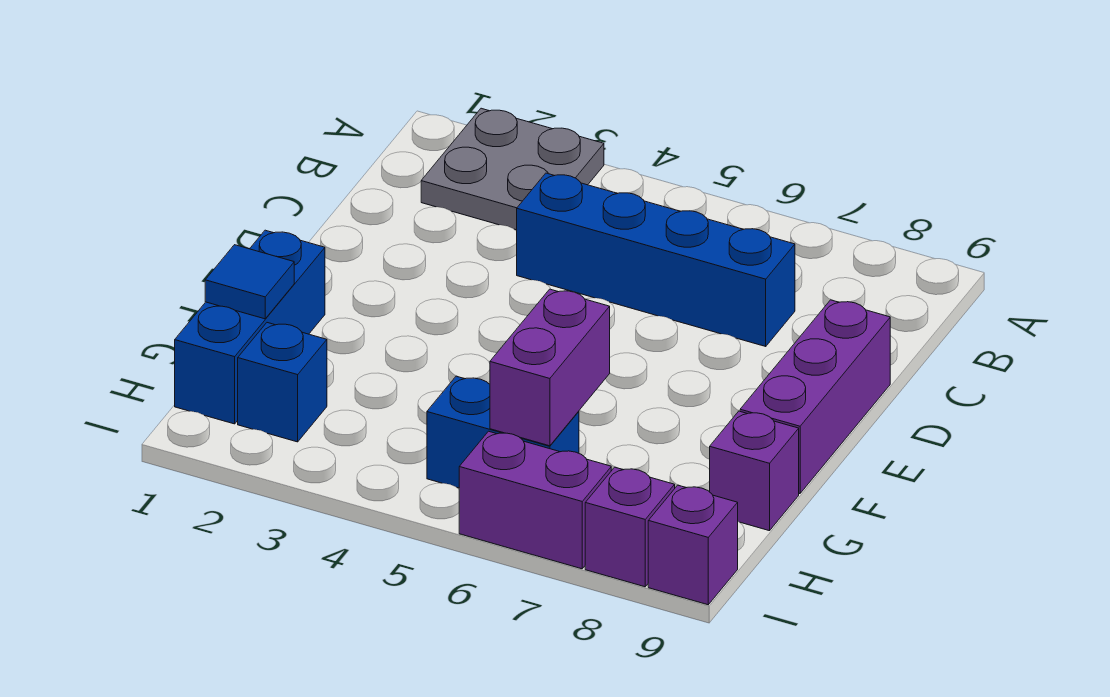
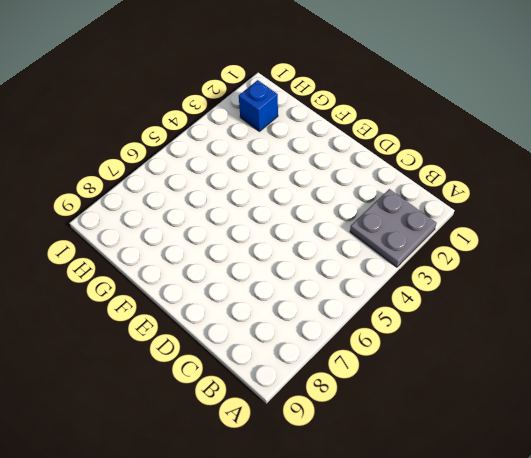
none -> blue brick C4:C7 level 1
none -> purple brick D9:F9 level 1
none -> blue brick F1:H1 level 1

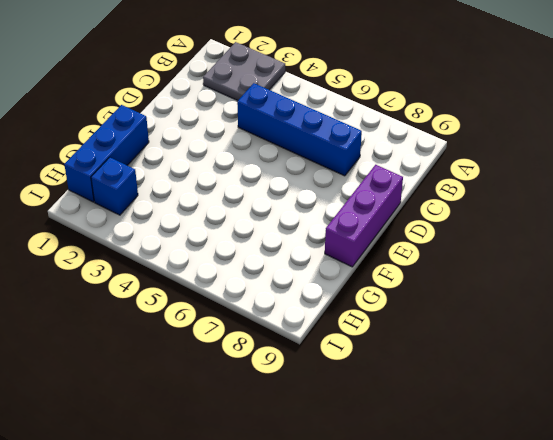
none -> purple brick G9 level 1
none -> blue brick H5:H6 level 1
none -> purple brick I6:I7 level 1

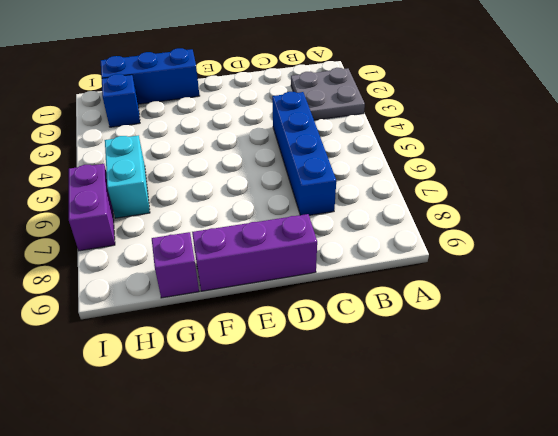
cyan brick H5:H6 level 1 -> blue brick H5:H6 level 1
none -> purple brick I8 level 1
none -> purple brick I9 level 1
none -> blue tile G1 level 2

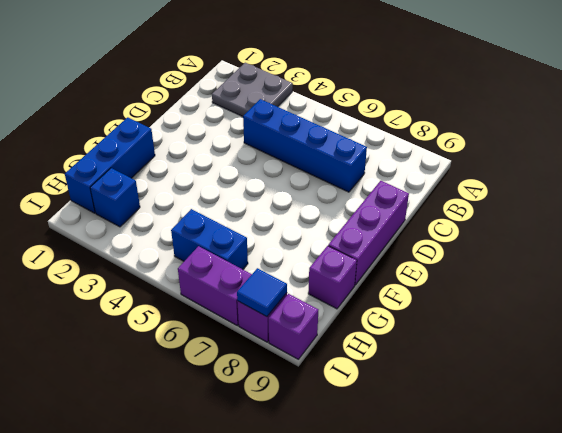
blue tile I8 level 2 -> blue tile G1 level 2
none -> purple brick G6:H6 level 2

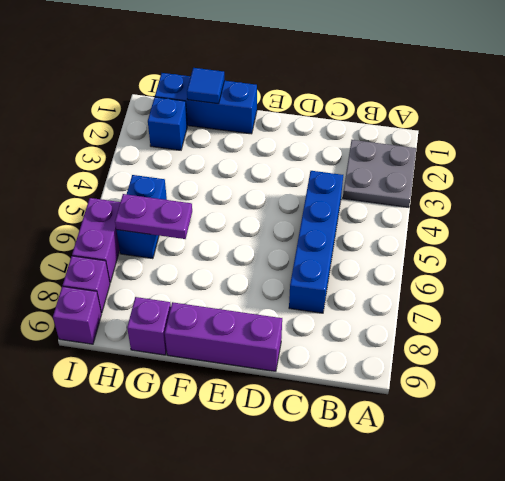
purple plate G6:H6 level 2 -> purple brick G6:H6 level 2

